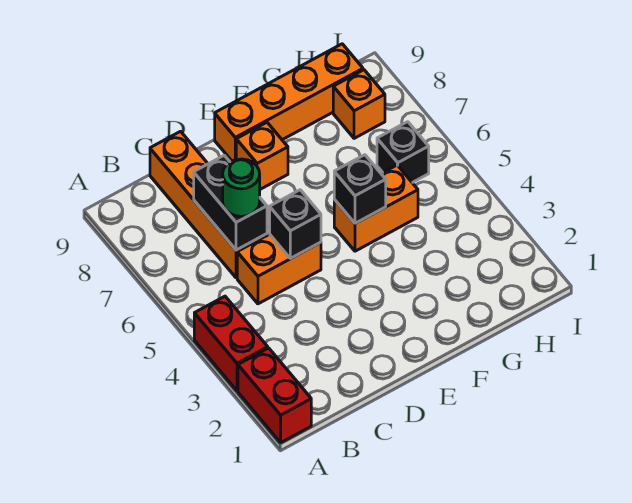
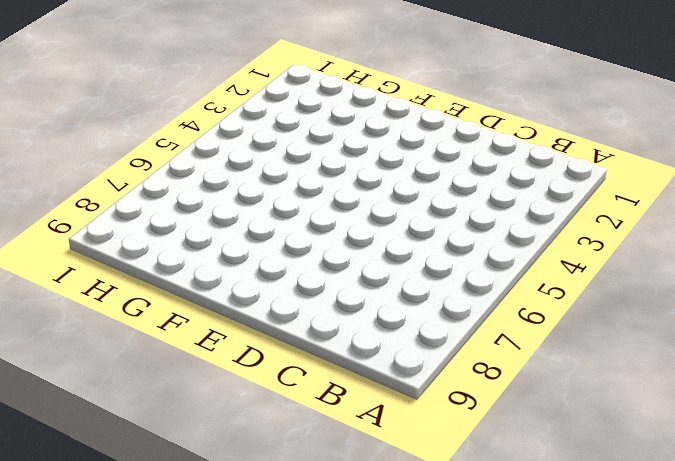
none -> red brick A1:A2 level 1
none -> red brick A3:A4 level 1
none -> orange brick C5:D5 level 1

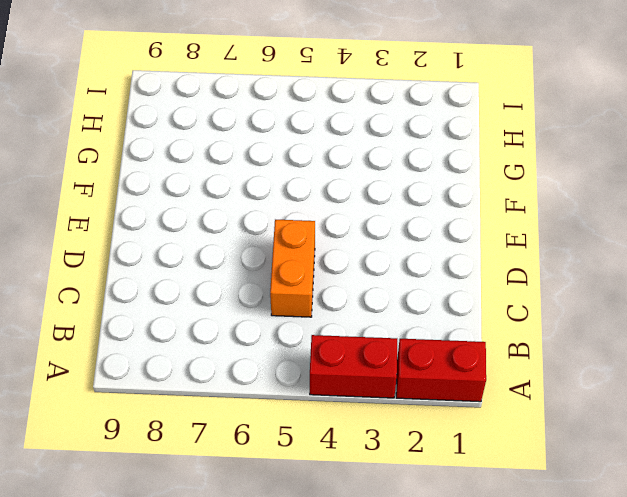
none -> orange brick C6:C9 level 1
none -> orange brick E8 level 1
none -> orange brick E9:H9 level 1

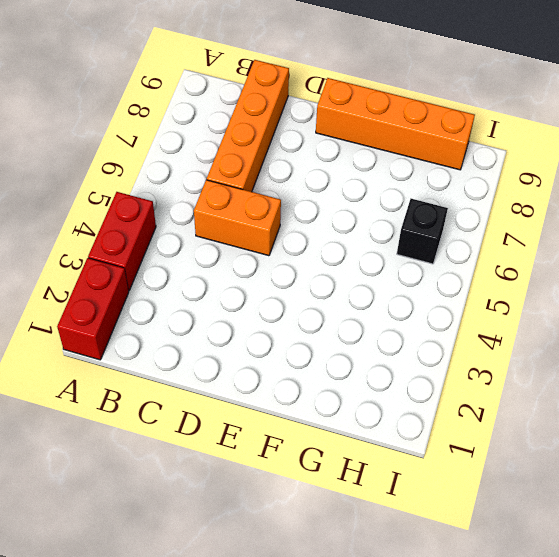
none -> orange brick E8 level 1
none -> orange brick F5:G5 level 1
none -> orange brick H8 level 1

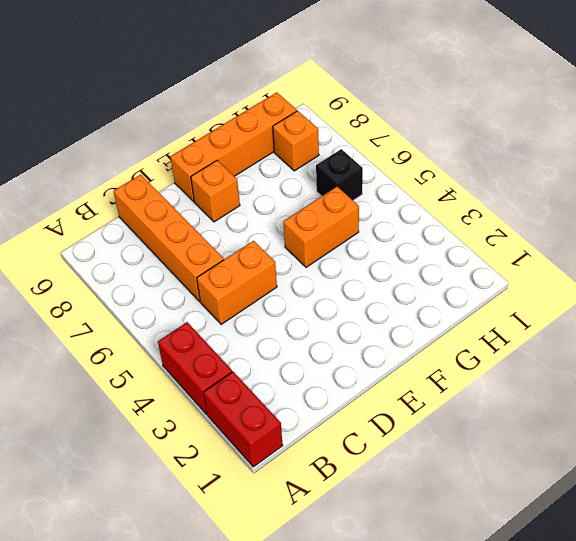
none -> black brick C6:C7 level 2
none -> black brick D5 level 2
none -> black brick F5 level 2

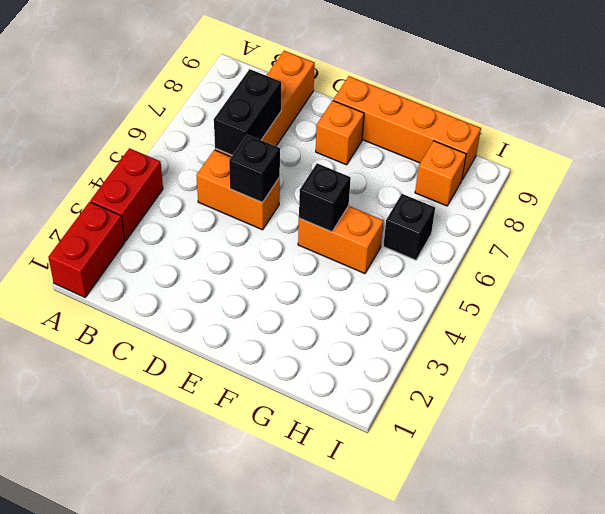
none -> green round brick C6 level 3

